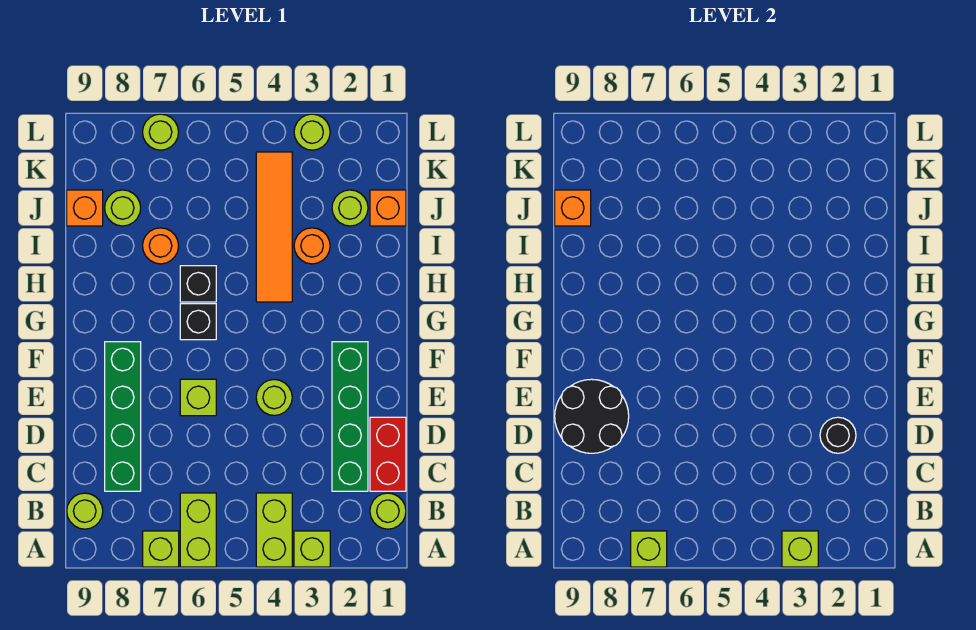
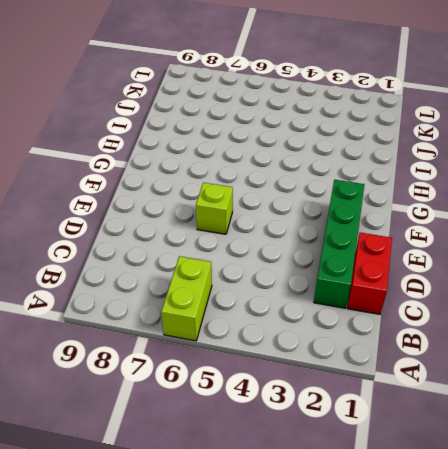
none -> lime brick A3 level 1
none -> lime brick A4:B4 level 1
none -> lime brick A7 level 1

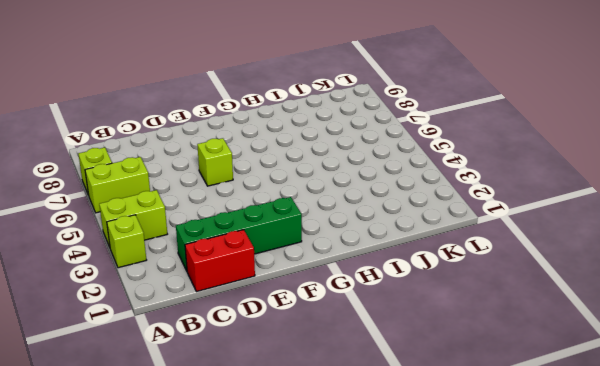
none -> lime round brick B1 level 1
none -> lime round brick B9 level 1
none -> green brick C8:F8 level 1

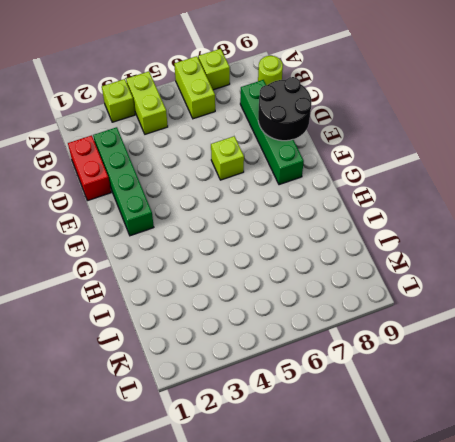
none -> lime round brick B1 level 1
none -> lime round brick E4 level 1
none -> black brick G6 level 1

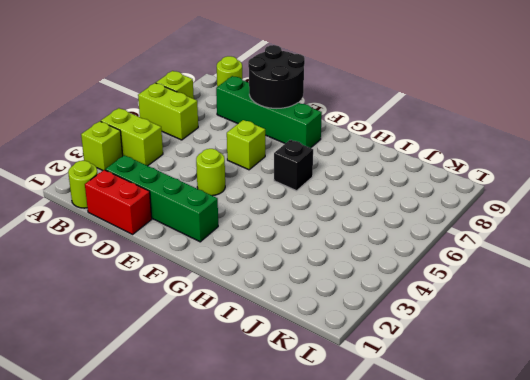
none -> orange tile H4:K4 level 1
none -> black brick H6 level 1
none -> orange round brick I3 level 1

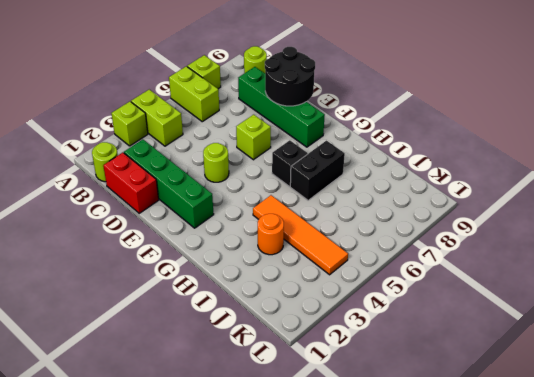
black brick H6:H7 level 1 -> black brick H6 level 1
none -> orange round brick I7 level 1
none -> orange brick J1 level 1
none -> lime round brick J2 level 1

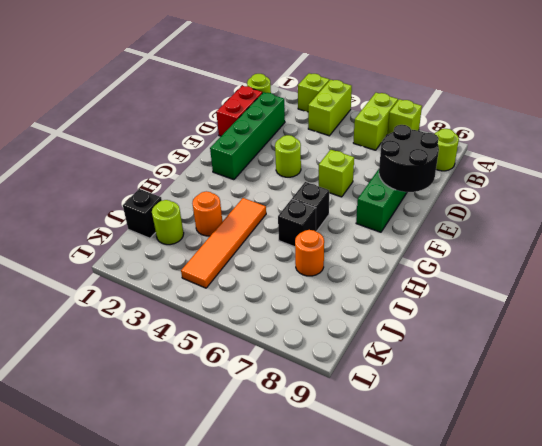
black brick J1 level 1 -> orange brick J1 level 1
none -> lime round brick J8 level 1
none -> orange brick J9 level 1
none -> lime round brick L3 level 1

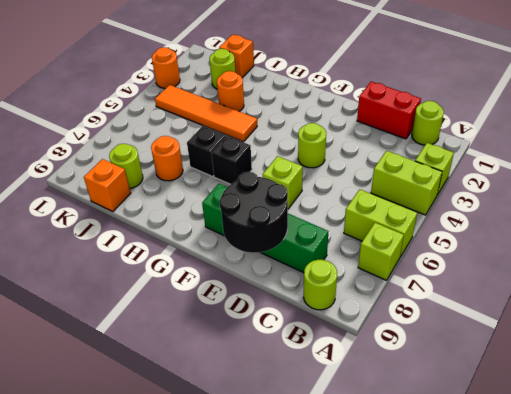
orange round brick L3 level 1 -> lime round brick L3 level 1
none -> green brick C2:F2 level 1
none -> lime round brick L7 level 1
none -> lime brick A3 level 2

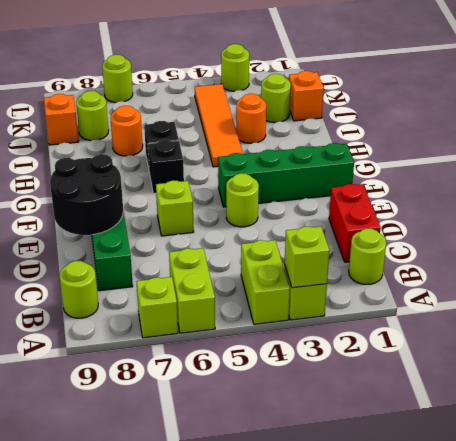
green brick F1:F4 level 1 -> green brick C2:F2 level 1
none -> lime brick A7 level 2
none -> black round brick D2 level 2
none -> orange brick J9 level 2

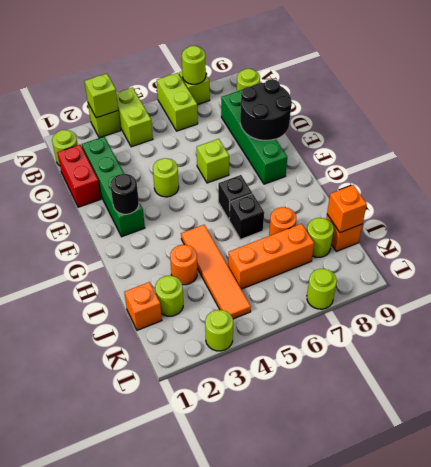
lime round brick A7 level 2 -> lime brick A7 level 2
black round brick F2 level 2 -> black round brick D2 level 2
orange brick J5:J7 level 1 -> none

